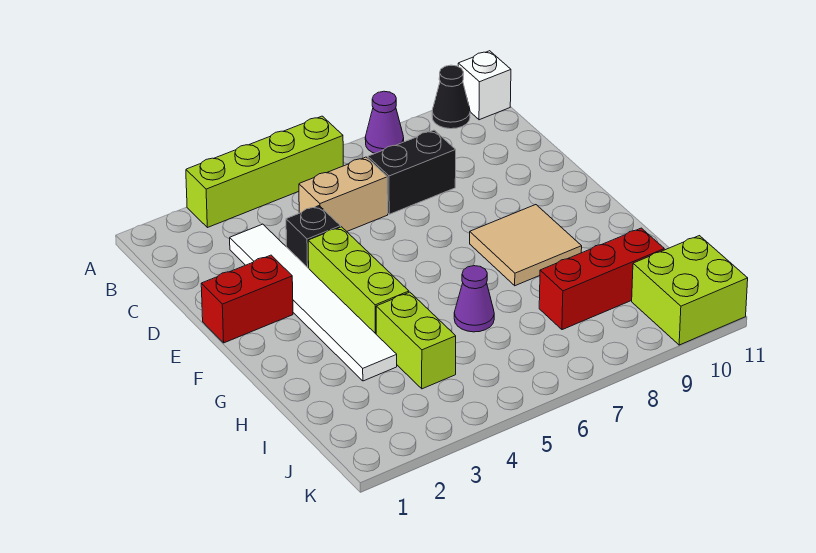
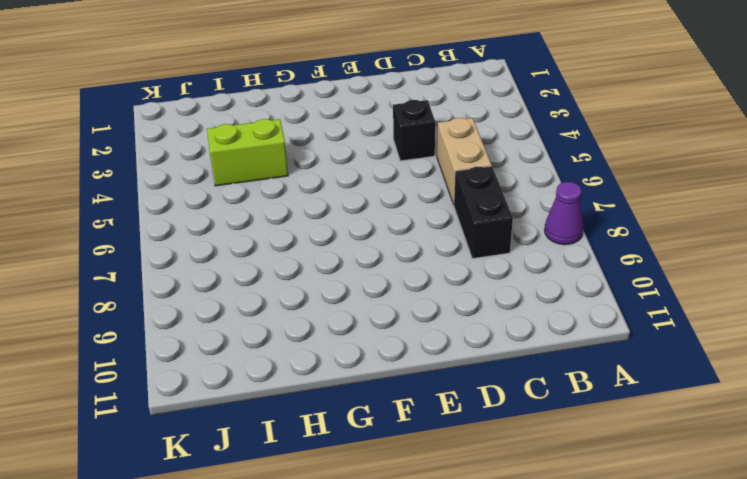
none -> lime brick A3:A6 level 1
none -> black cone A10 level 1
none -> white brick A11 level 1

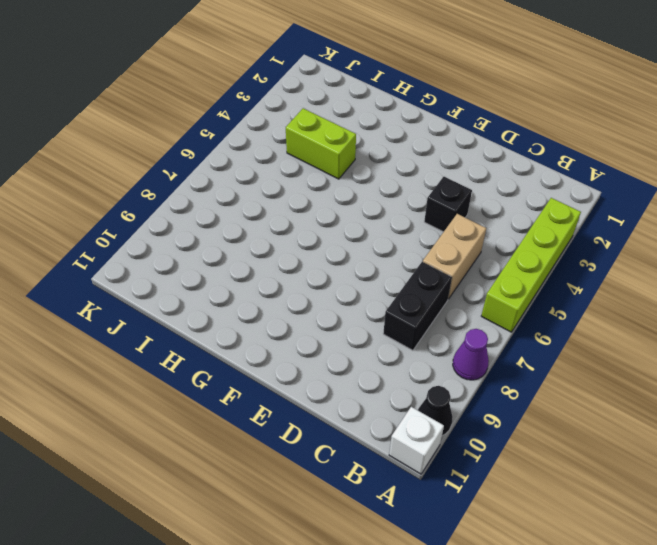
none -> white tile C3:H3 level 1
none -> red brick E1:E2 level 1
none -> lime brick E4:G4 level 1

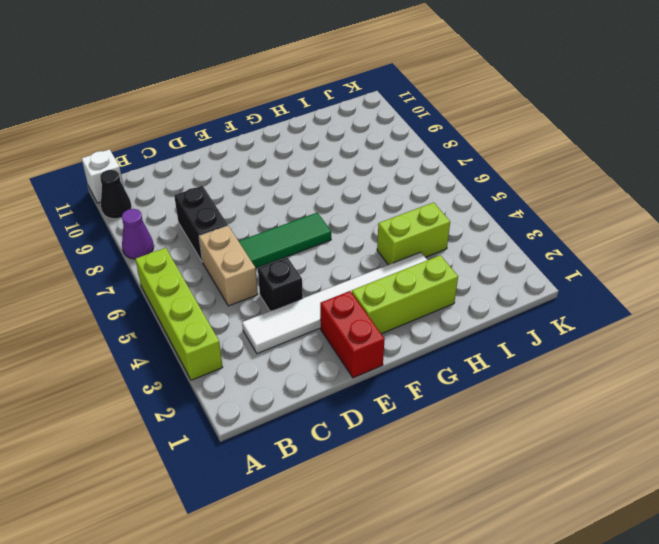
green tile D6:F6 level 1 -> none
lime brick F2:H2 level 1 -> lime brick E4:G4 level 1
none -> tan tile F8:G9 level 1
none -> purple cone H6 level 1
none -> red brick I8:I10 level 1

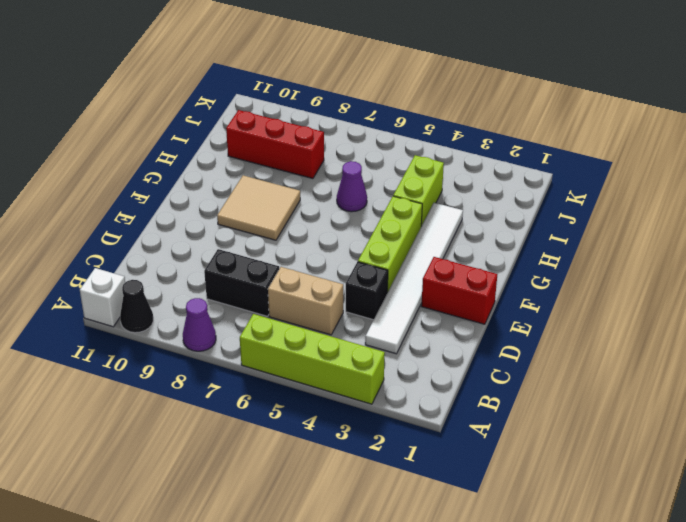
none -> lime brick J10:K11 level 1

